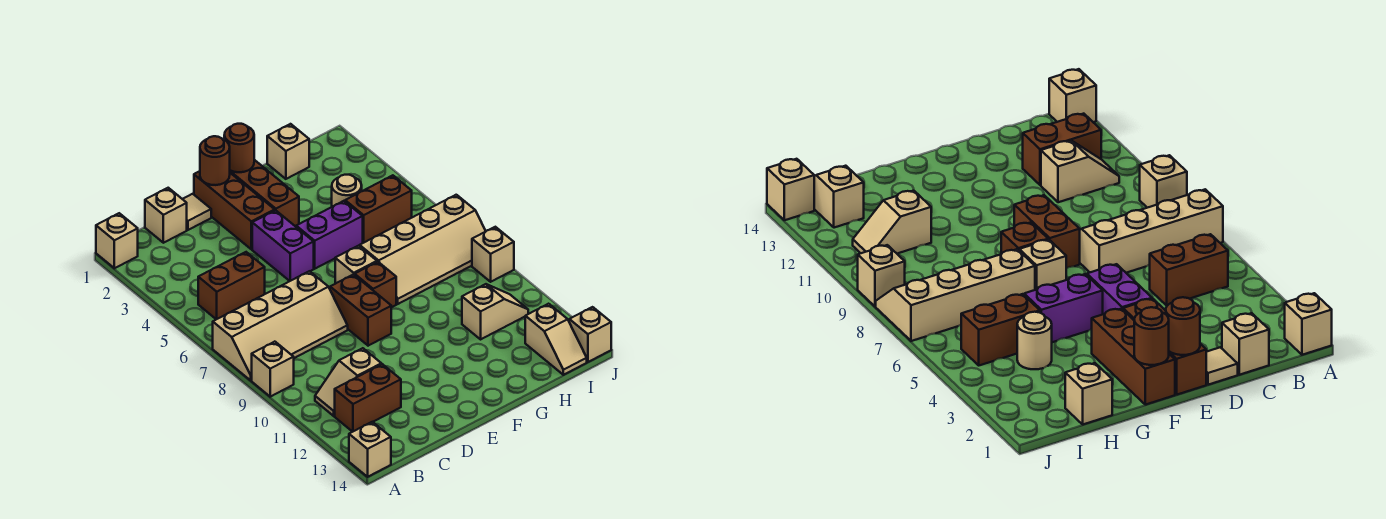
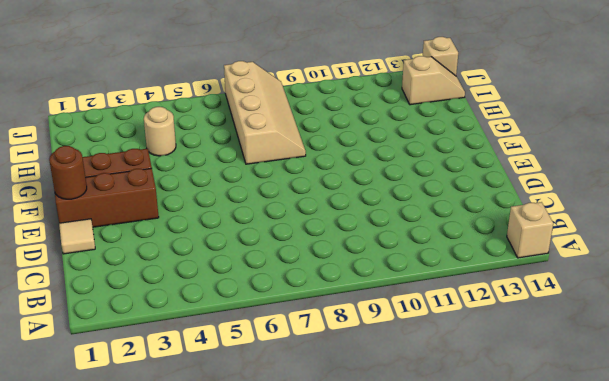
none -> tan brick A1 level 1
none -> tan slope A7:D8 level 1 top 7
none -> tan brick A9 level 1

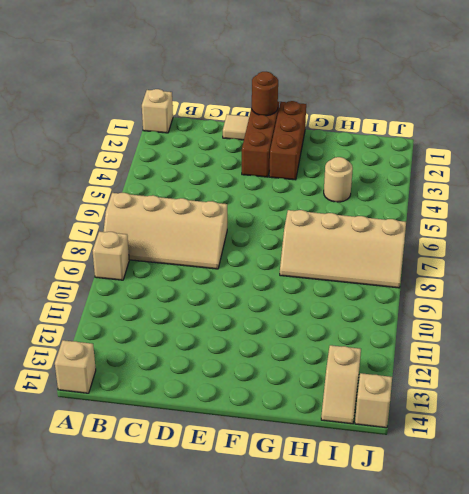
none -> brown brick B5:C5 level 1
none -> tan slope B11:C11 level 1 top C
none -> brown brick B12:C12 level 1

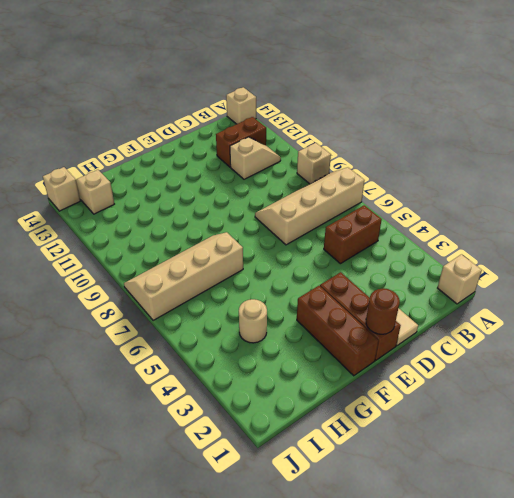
none -> tan brick C1 level 1
none -> purple brick E4:E5 level 1
none -> brown brick E8:E9 level 1

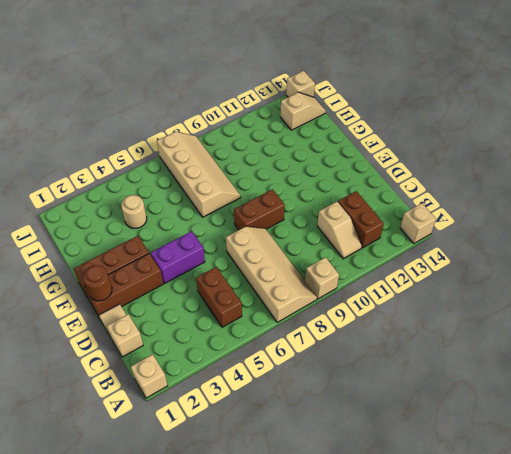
none -> purple brick F5:G5 level 1
none -> tan brick F7 level 1
none -> brown brick F8 level 1

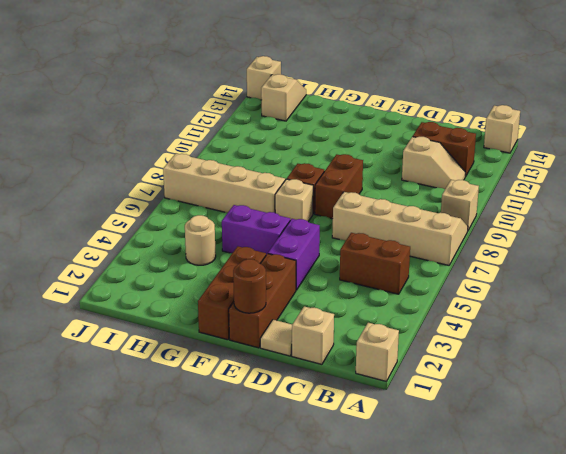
none -> tan brick H1 level 1
none -> brown brick H5:I5 level 1
none -> tan slope H11:I11 level 1 top H

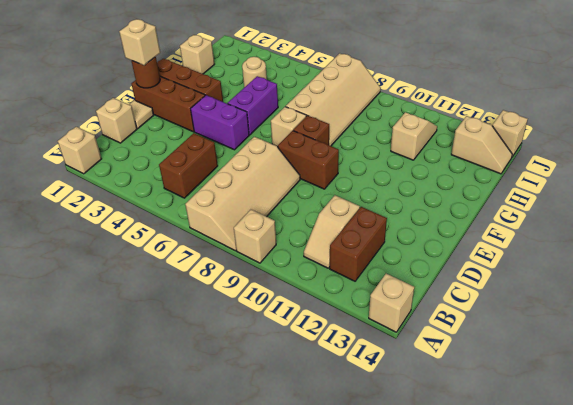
tan brick E1 level 3 -> tan brick J9 level 1
none -> brown brick H5:I5 level 1
none -> brown round brick F1 level 2

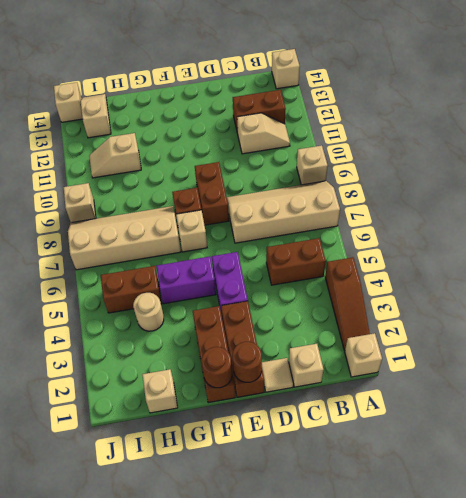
brown slope A2:A4 level 1 top 4 -> none

